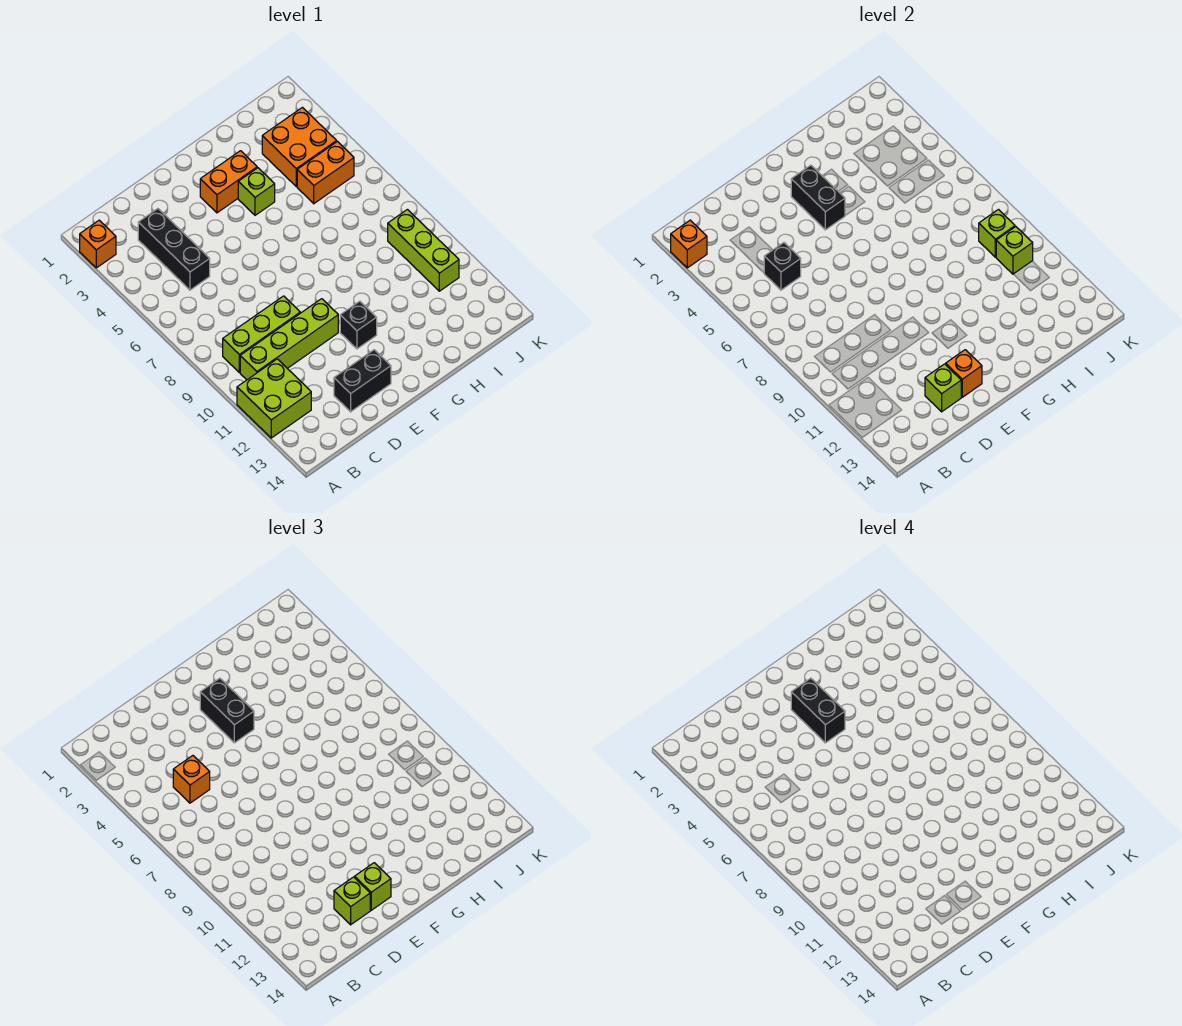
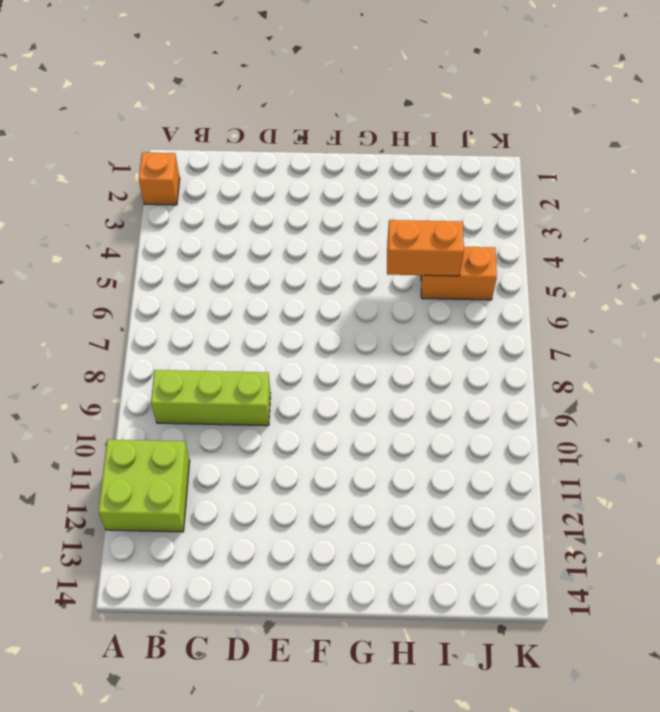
orange brick H5:I5 level 2 -> orange brick F3:G3 level 1
none -> lime brick B10:E10 level 1
none -> black brick C3:C5 level 1
none -> black brick D13:E13 level 1

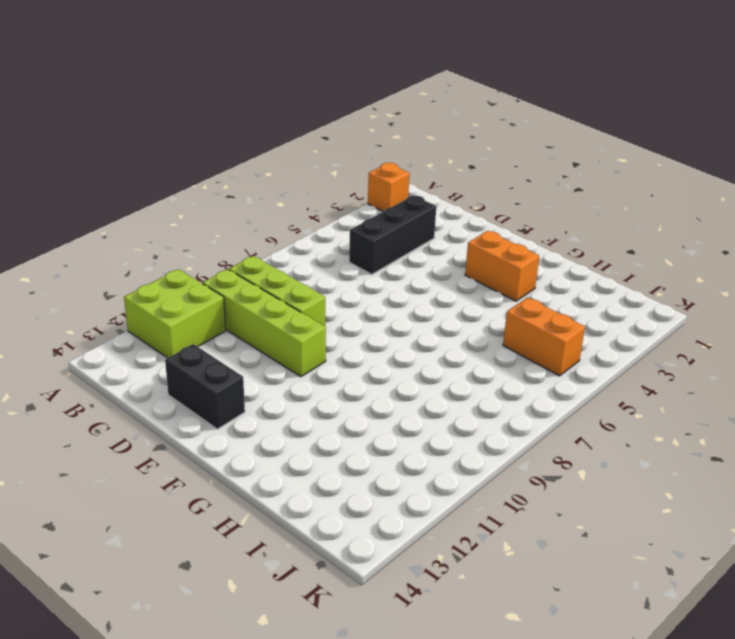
none -> black brick F11 level 1
none -> lime brick G4 level 1
none -> orange brick I3:J4 level 1

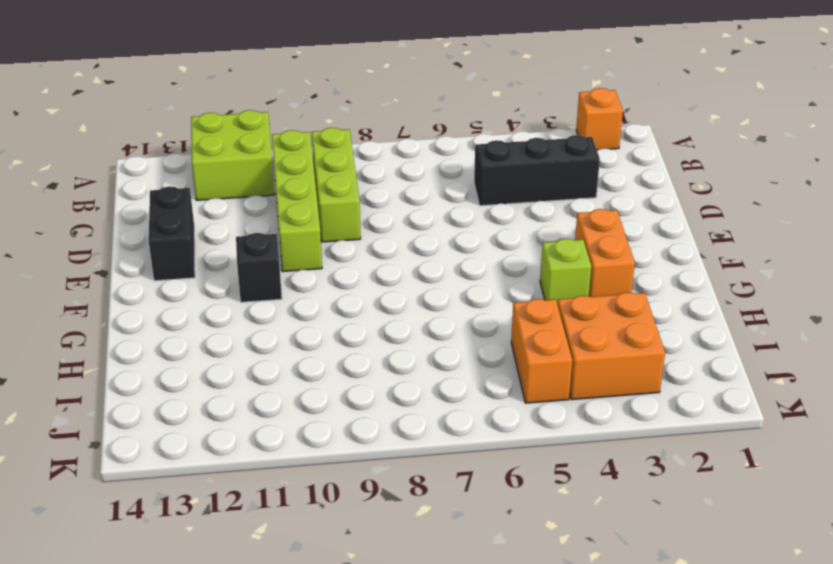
none -> lime brick J9:J11 level 1
none -> orange brick A2 level 2
none -> black brick C5 level 2

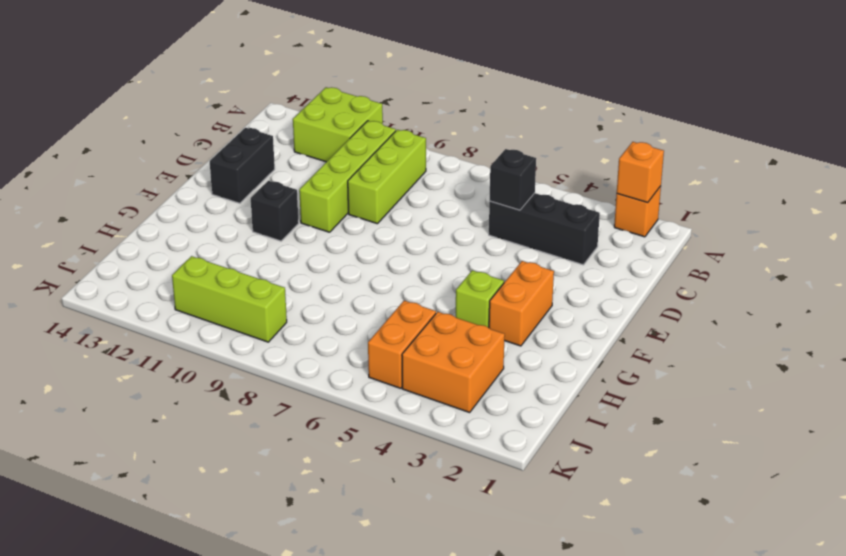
none -> lime brick D13 level 2
none -> orange brick E13 level 2
none -> black brick F3:F4 level 2

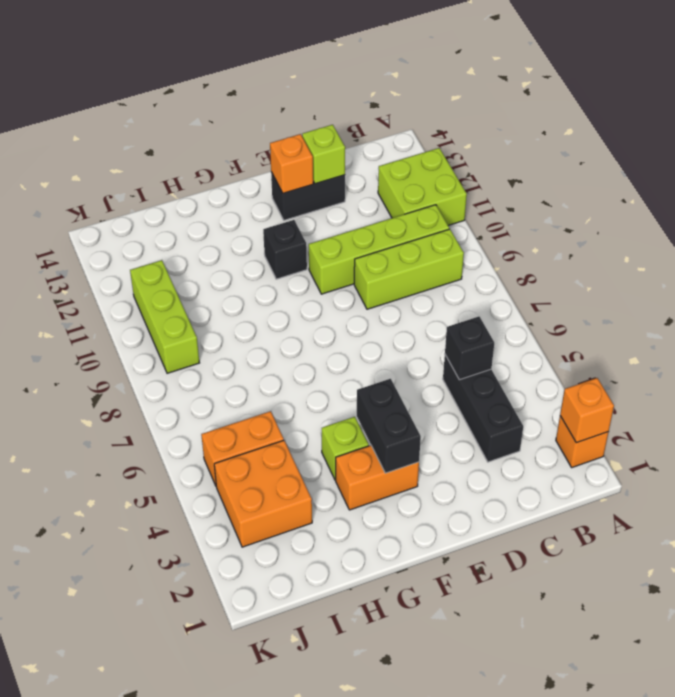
none -> lime brick J9 level 2
none -> lime brick J10 level 2
none -> orange brick C5 level 3

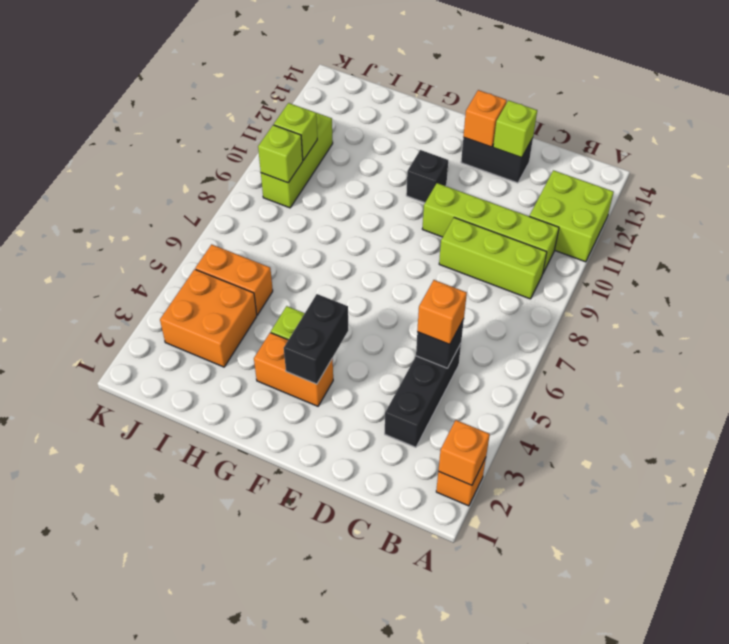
none -> lime brick D13 level 3
none -> lime brick E13 level 3
none -> black brick F3:F4 level 3

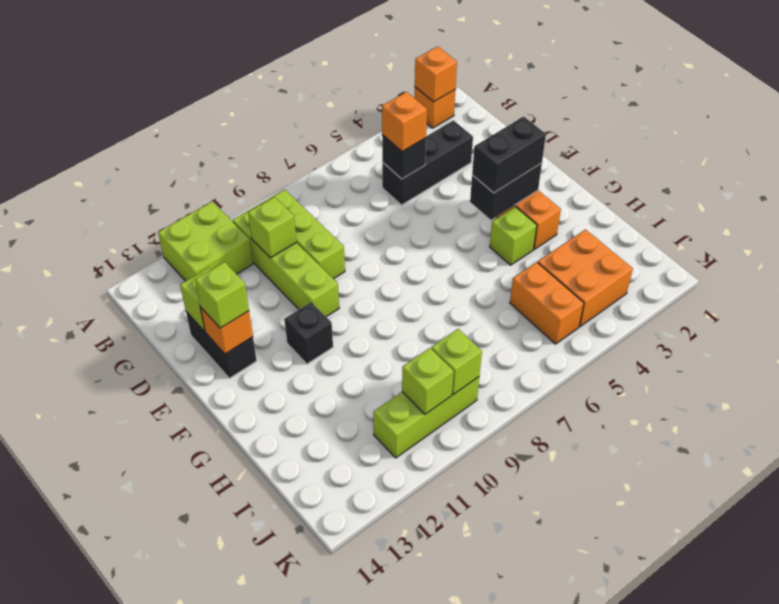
lime brick C10 level 2 -> lime brick D13 level 3
none -> black brick F3:F4 level 4

